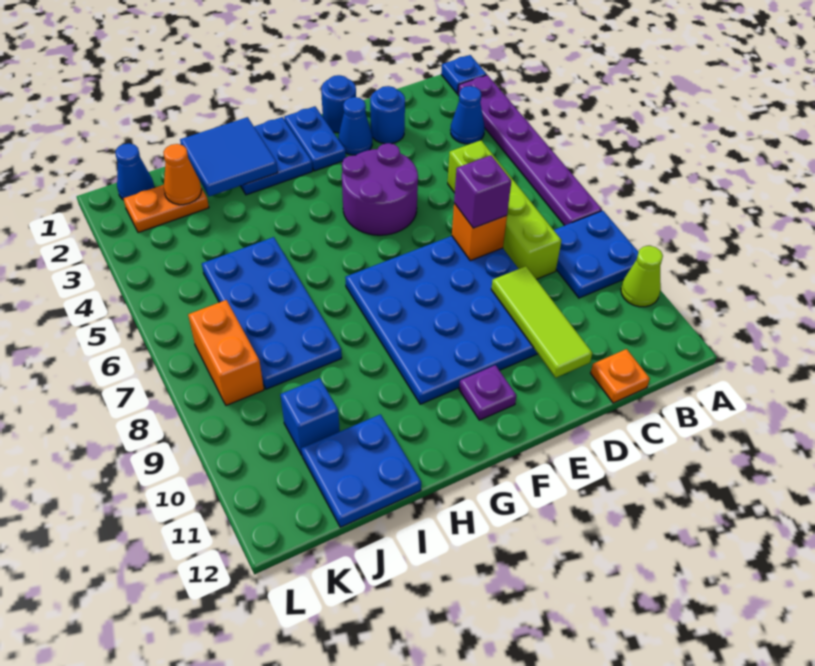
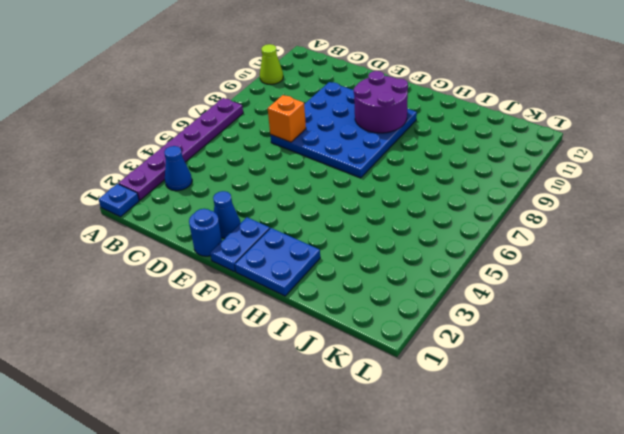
purple round brick F9:G10 level 2 -> purple round brick E4:F5 level 1
none -> blue plate A8:B9 level 1
none -> lime brick C5:C8 level 1
none -> orange plate C12 level 1

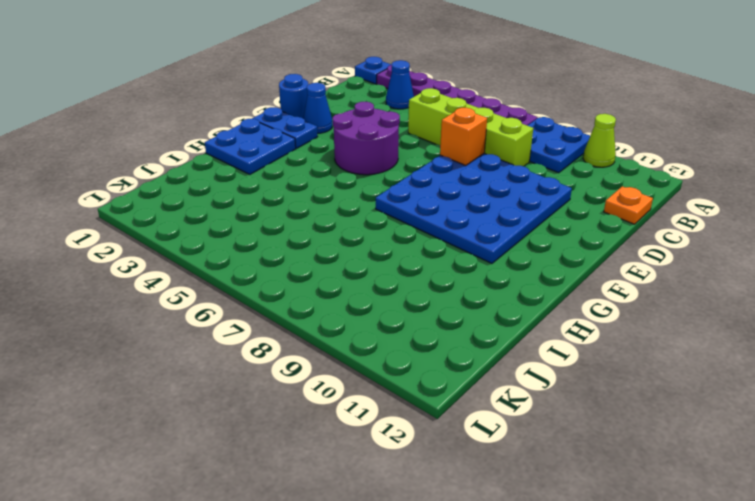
none -> blue round brick D2 level 1
none -> purple plate F11 level 1
none -> blue plate I5:J8 level 1

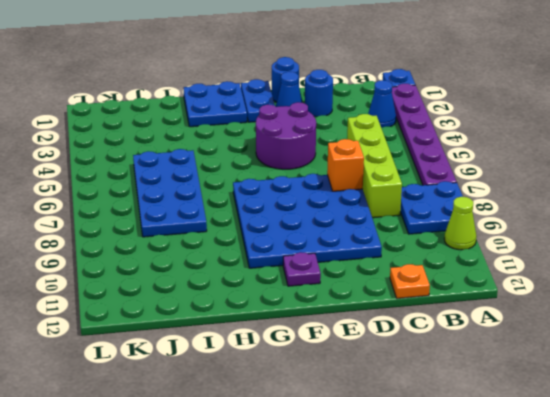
none -> blue plate I11:J12 level 1
none -> orange plate J2:K2 level 1
none -> blue brick J10 level 1

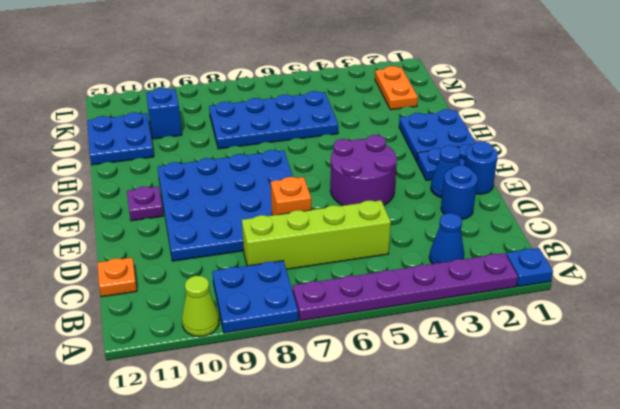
none -> blue cone K1 level 1
none -> orange brick K7:K8 level 1
none -> lime tile D9:D11 level 2

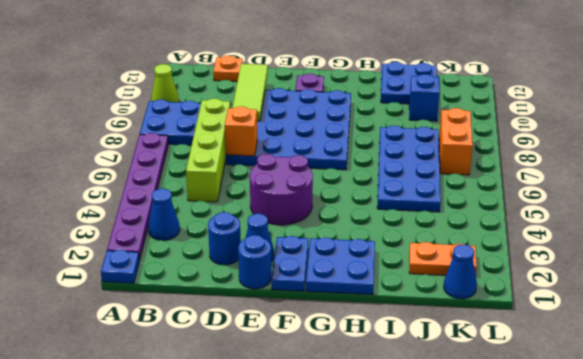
none -> blue tile H1:I2 level 2
none -> orange cone J2 level 2
none -> purple brick D7 level 3

